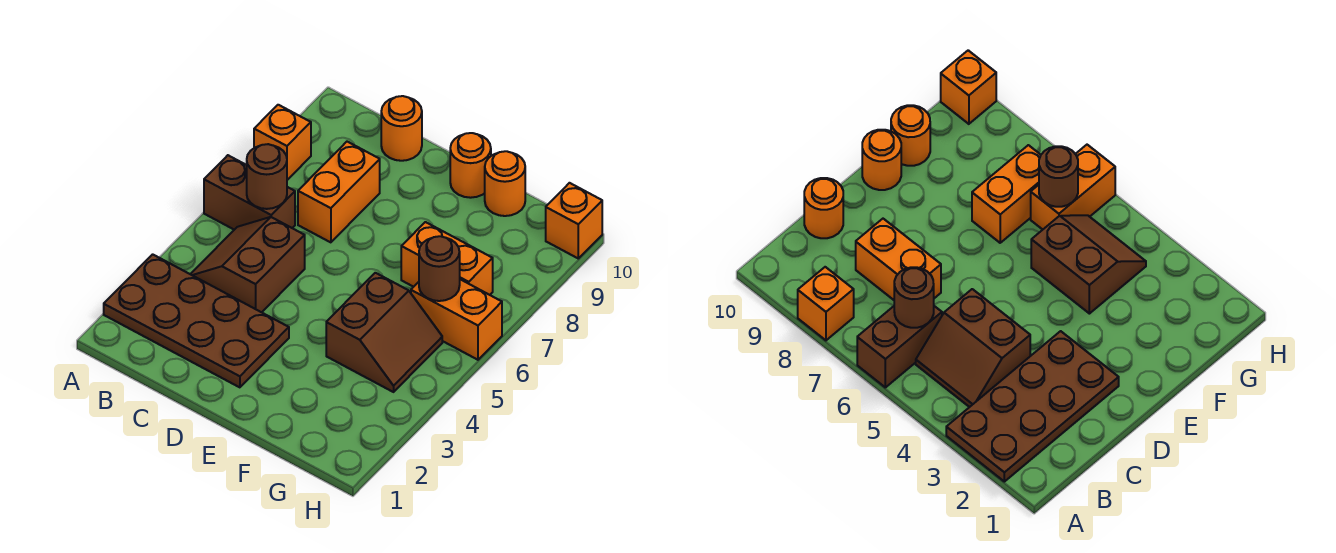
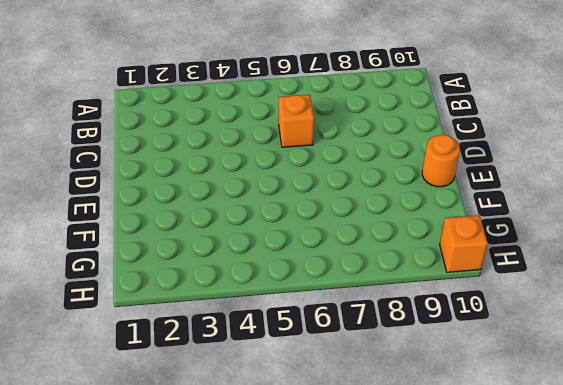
orange brick C6 level 1 -> orange brick A8 level 1
none -> brown plate A2:D3 level 1
none -> brown brick A6:B6 level 1
none -> brown slope B4:C5 level 1 top C

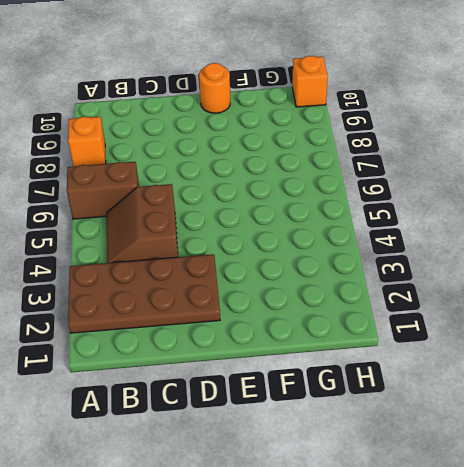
none -> orange brick C7:C8 level 1
none -> orange round brick C10 level 1
none -> brown slope F4:G5 level 1 top F

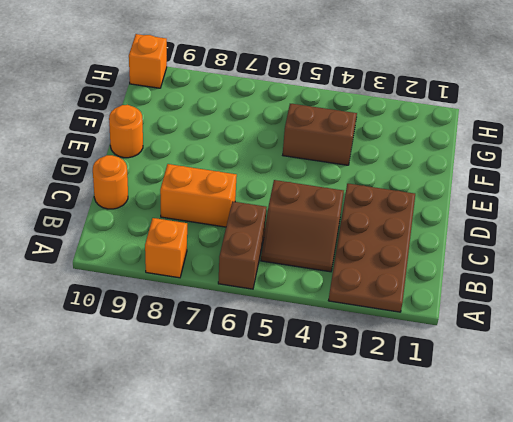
none -> orange brick F7:G7 level 1
none -> orange round brick F10 level 1
none -> orange brick G6:H6 level 1

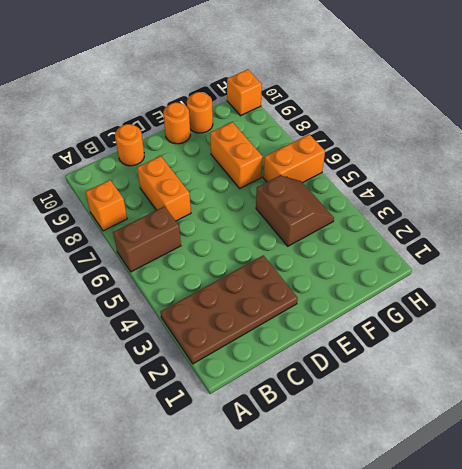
orange brick F7:F8 level 1 -> orange brick F7:G7 level 1
none -> brown slope B4:C5 level 1 top C
none -> brown round brick B6 level 2
none -> brown round brick G6 level 2

